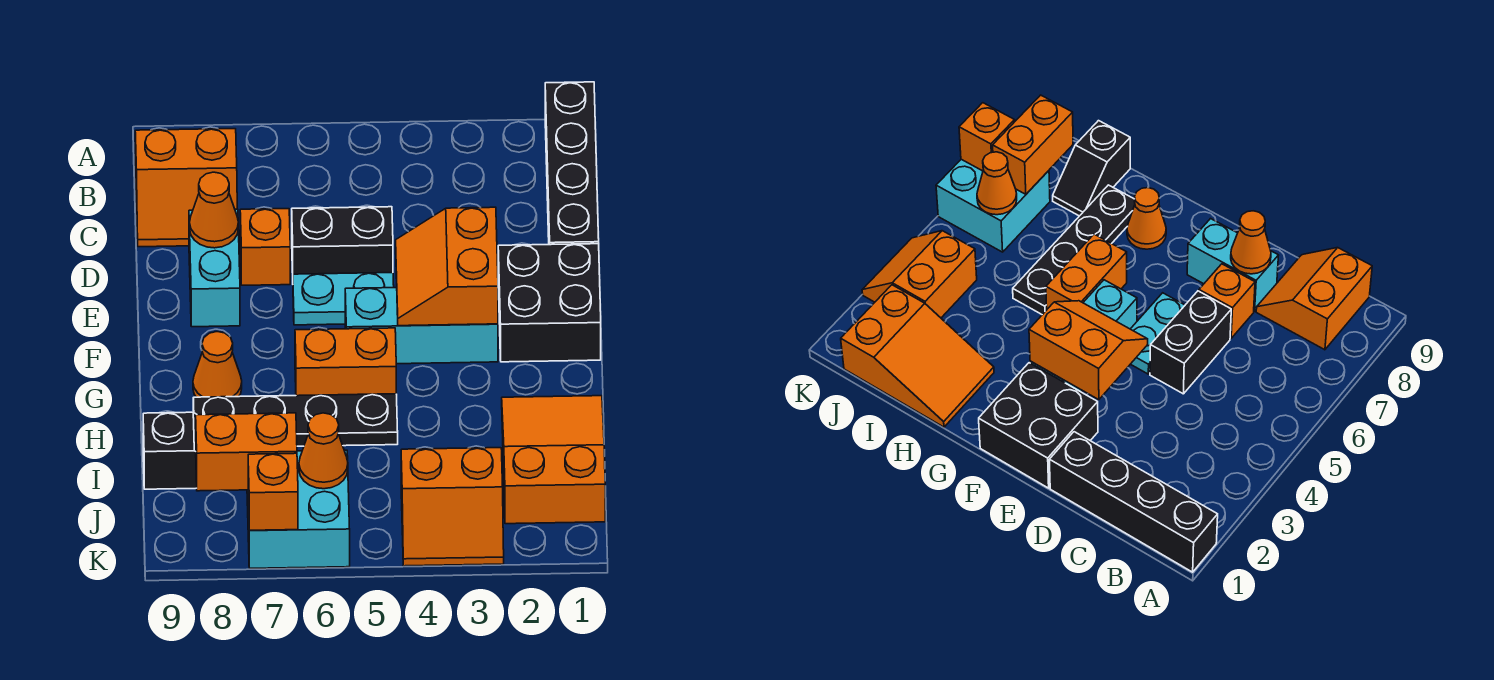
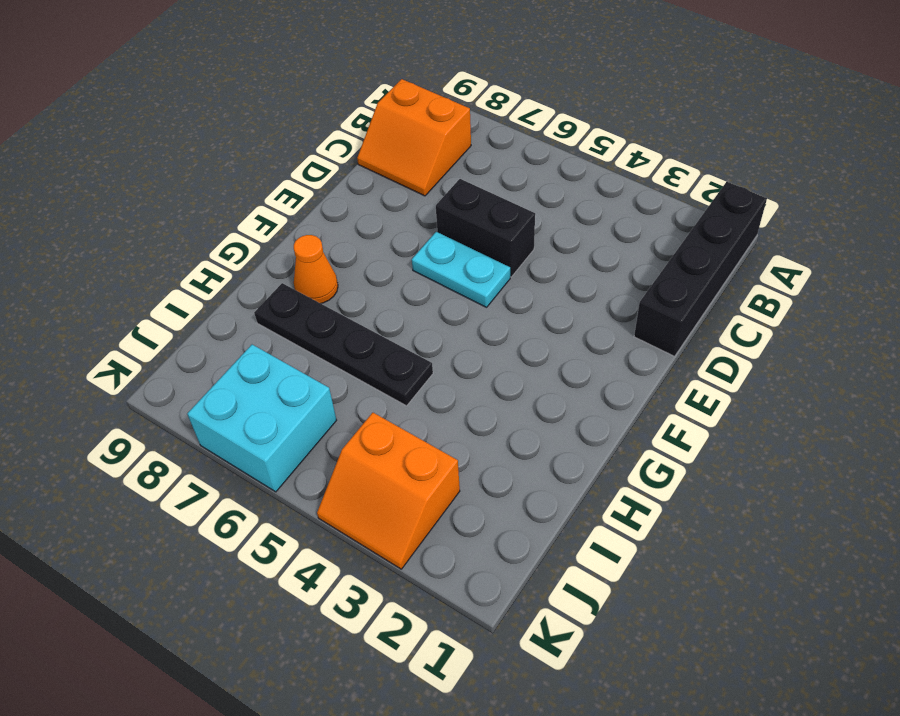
none -> orange brick D7 level 1
none -> cyan brick D8:E8 level 1
none -> black brick E1:F2 level 1

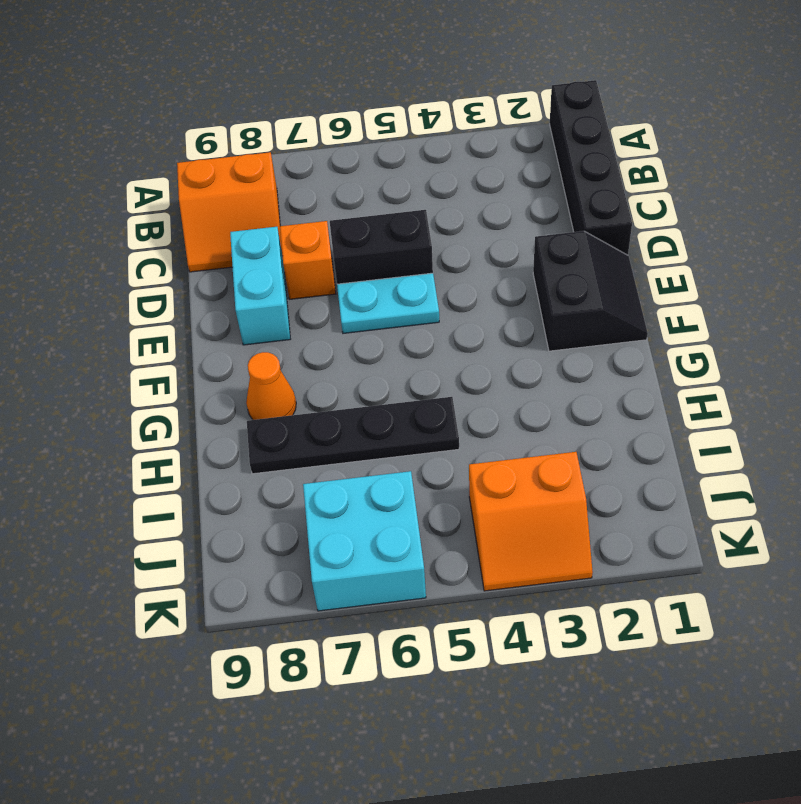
black slope E1:F2 level 1 top 2 -> black brick E1:F2 level 1
none -> cyan brick F3:F5 level 1
none -> orange brick G5:G6 level 1
none -> orange slope H1:J2 level 1 top J

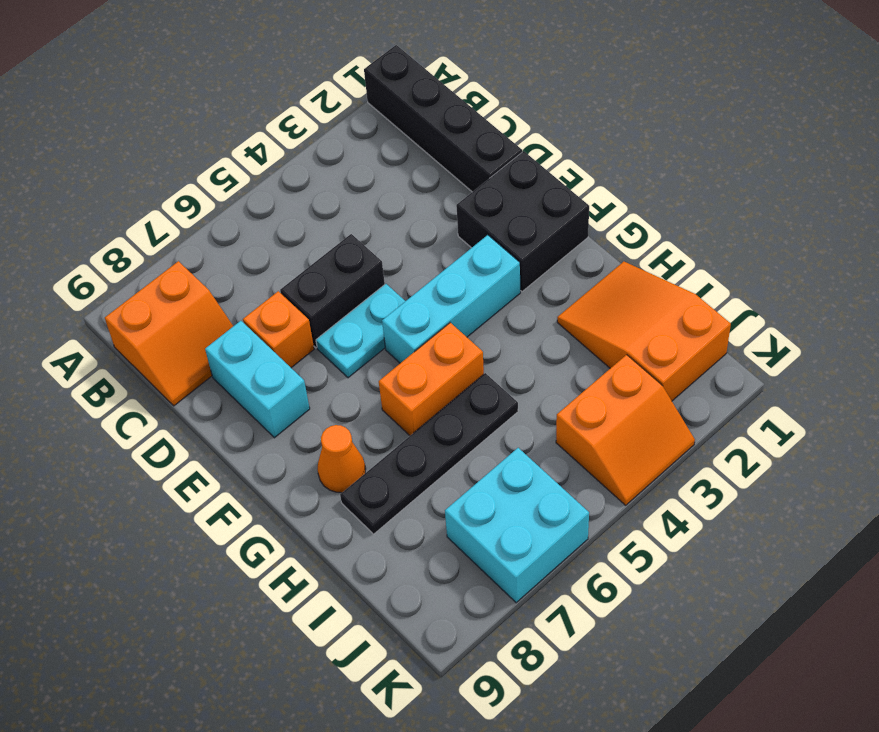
none -> black slope I8:I9 level 1 top 9
none -> orange cone D8 level 2
none -> orange slope E3:F4 level 2 top 3

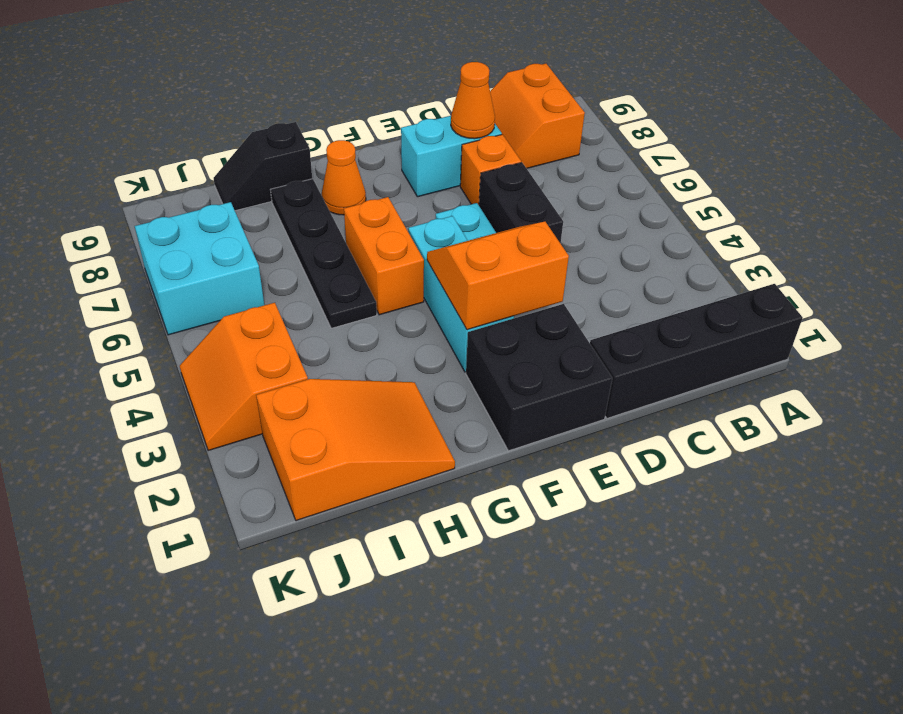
black slope H9:I9 level 1 top H -> black slope I8:I9 level 1 top 9
none -> orange cone J6 level 2
none -> orange brick J7:J8 level 2
none -> orange brick K7 level 2

